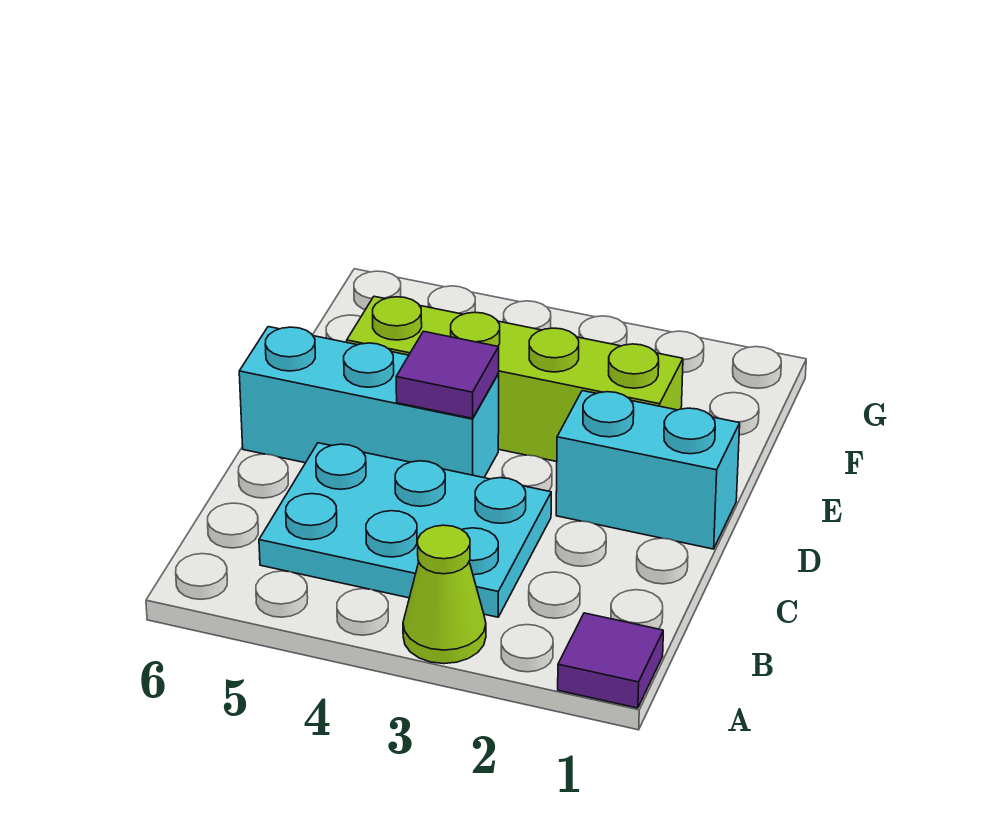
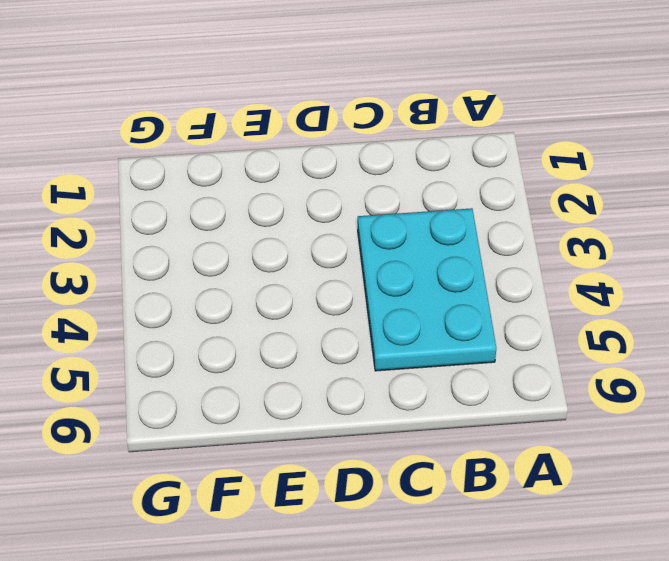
none -> purple tile A1 level 1
none -> lime cone A3 level 1

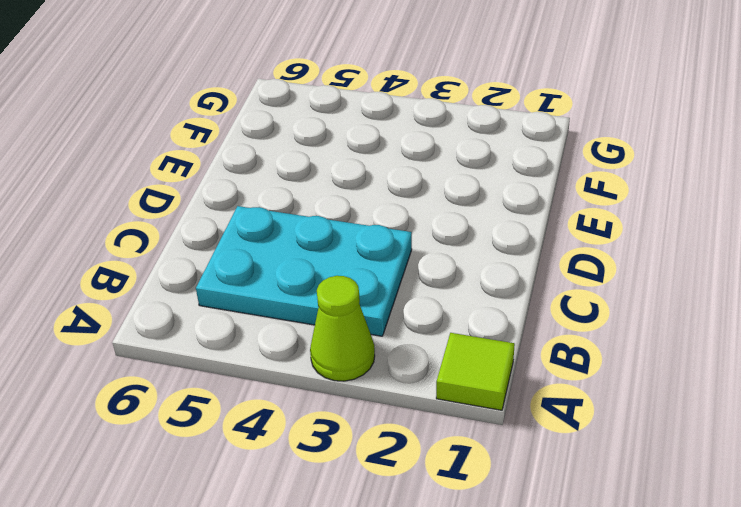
lime tile A1 level 1 -> purple tile A1 level 1
none -> cyan brick D1:D2 level 1
none -> cyan brick D4:D6 level 1

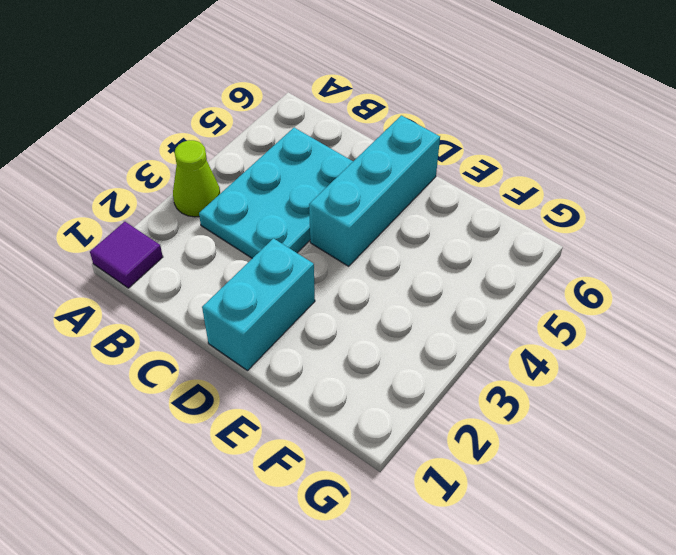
none -> lime brick E2:E5 level 1
none -> purple tile D4 level 2

